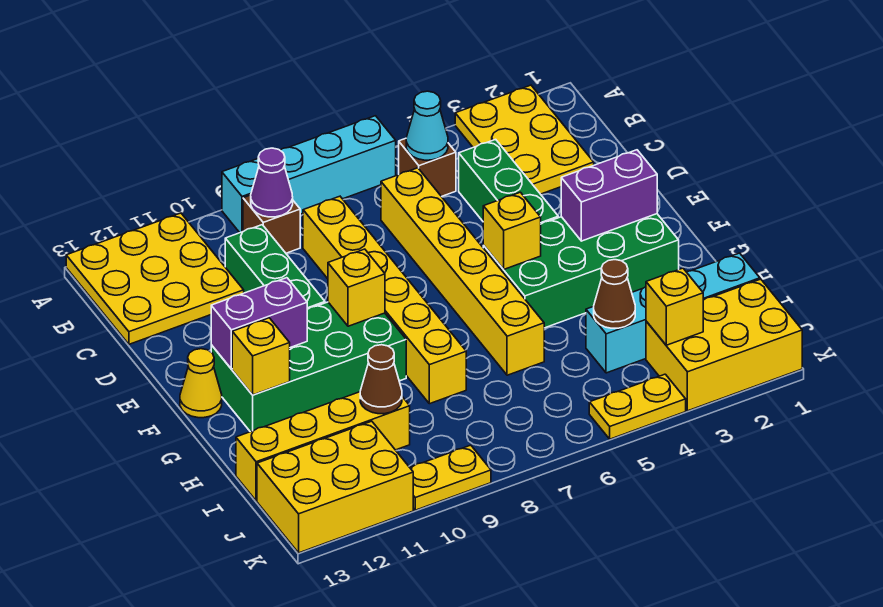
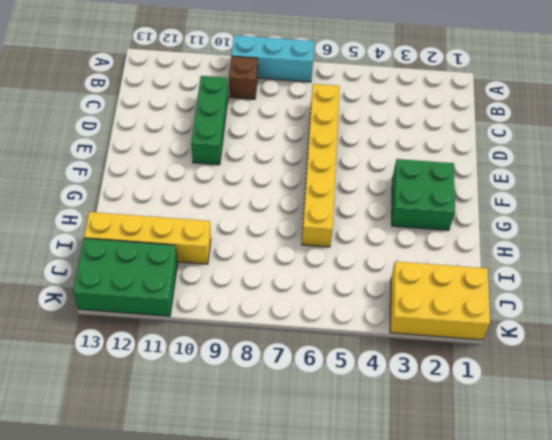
cyan brick A7:A9 level 1 -> cyan brick A6:A9 level 1
green brick F2:G3 level 1 -> green brick F2:G5 level 1
green brick J11:K13 level 1 -> yellow brick J11:K13 level 1
none -> yellow plate A2:C3 level 1
none -> yellow plate A11:C13 level 1
none -> brown brick B5 level 1

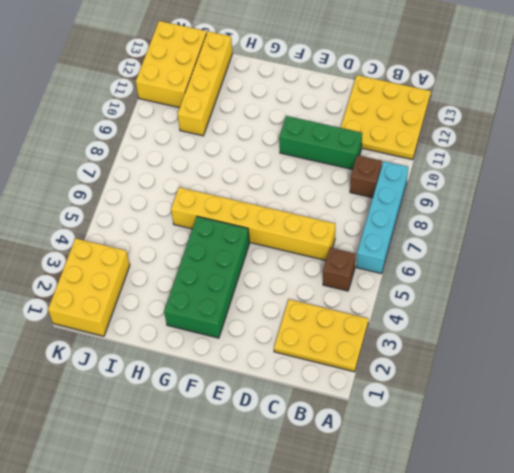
none -> green brick C4:E4 level 1
none -> yellow brick C8:H8 level 1
none -> green brick F9:G12 level 1

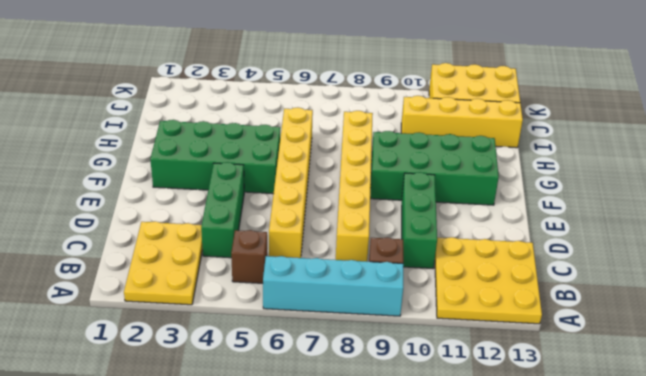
none -> yellow cone F13 level 1
none -> cyan brick I1:I4 level 1
none -> yellow brick J1:K3 level 1

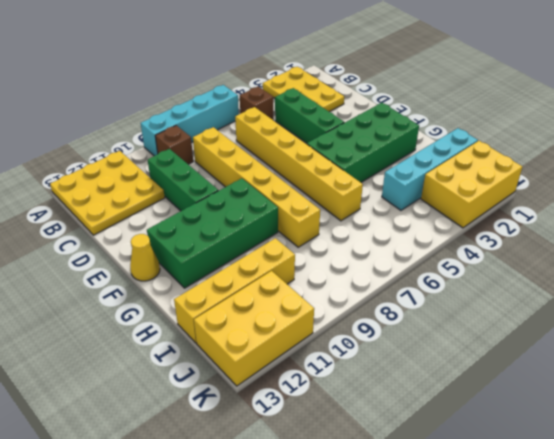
none -> yellow plate K4:K5 level 1
none -> yellow plate K9:K10 level 1
none -> cyan cone B5 level 2

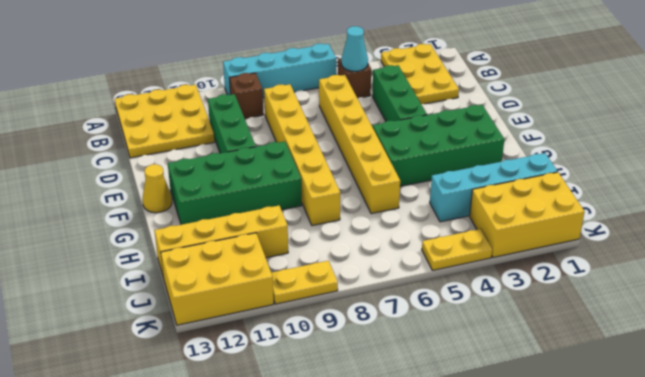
none -> purple cone B9 level 2
none -> purple brick F2:F3 level 2
none -> yellow brick F5 level 2

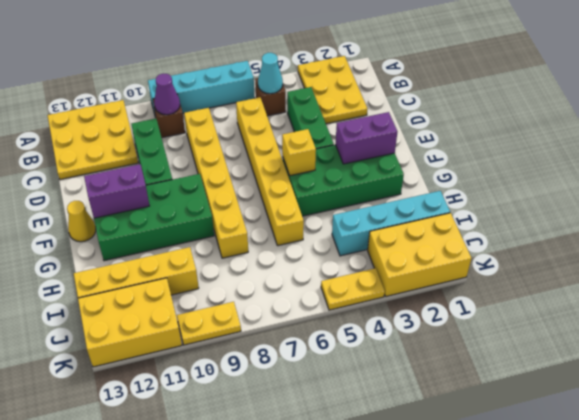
none -> yellow brick F9 level 2
none -> yellow brick G12 level 2
none -> brown cone I4 level 2

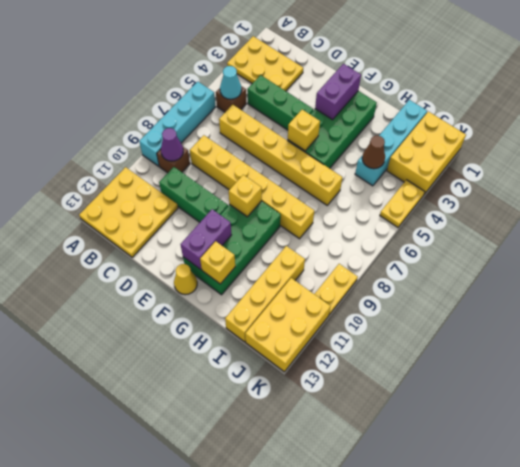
none -> brown cone I10 level 2
none -> yellow brick J3 level 2

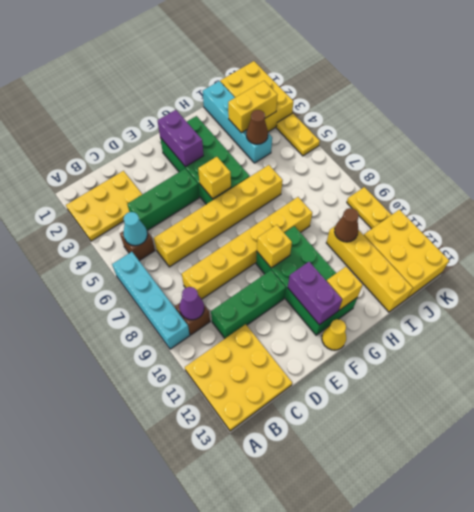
yellow brick I3:J3 level 2 -> yellow brick J3 level 2

